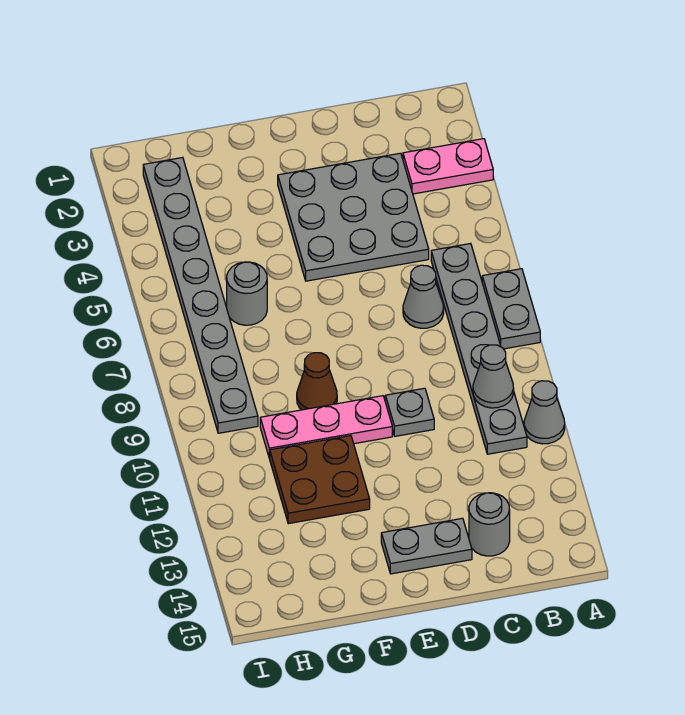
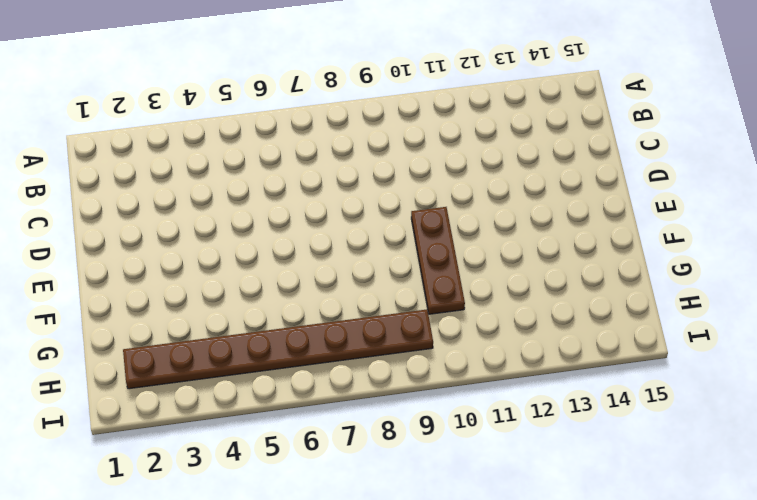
brown plate E10:G10 level 1 -> pink plate E10:G10 level 1
brown plate H2:H9 level 1 -> grey plate H2:H9 level 1
none -> pink plate A3:B3 level 1
none -> grey plate A7:A8 level 1
none -> grey cone A11 level 1

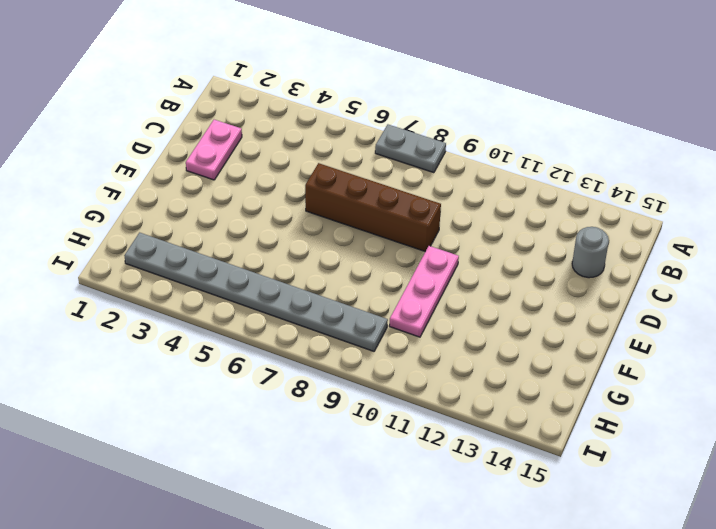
pink plate C2:D2 level 1 -> pink plate A3:B3 level 1
brown brick D6:D9 level 1 -> none
none -> grey cone A11 level 1
none -> grey plate B6:B11 level 1
none -> grey plate C3:E5 level 1

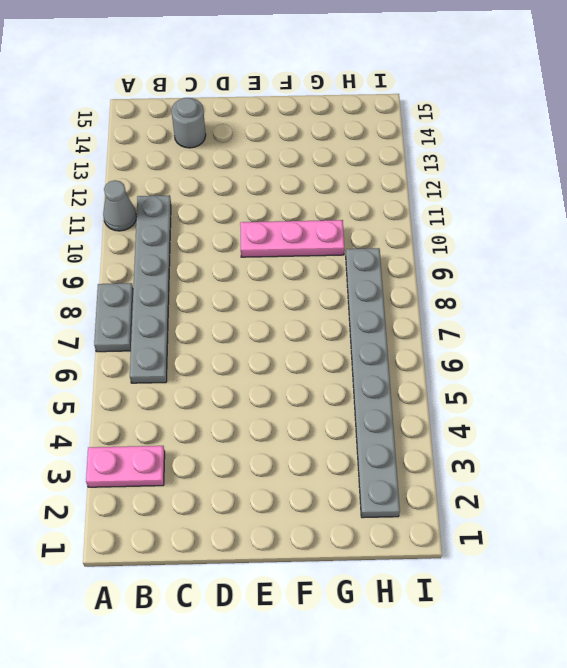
none -> grey plate C3:E5 level 1
none -> grey cone C7 level 1
none -> grey plate D10 level 1

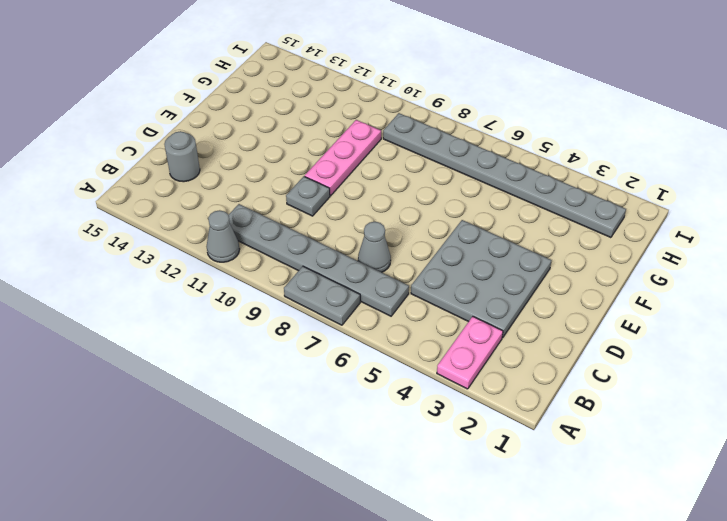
none -> grey plate D14:E14 level 1
none -> brown cone F9 level 1
none -> brown plate F11:G12 level 1

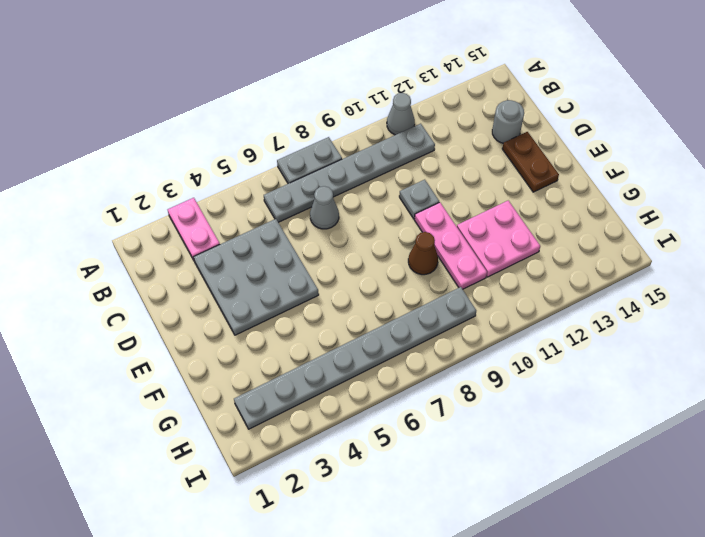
brown plate D14:E14 level 1 -> grey plate D14:E14 level 1
pink plate F11:G12 level 1 -> brown plate F11:G12 level 1
none -> grey round brick G6 level 1
none -> grey cone B10 level 2

